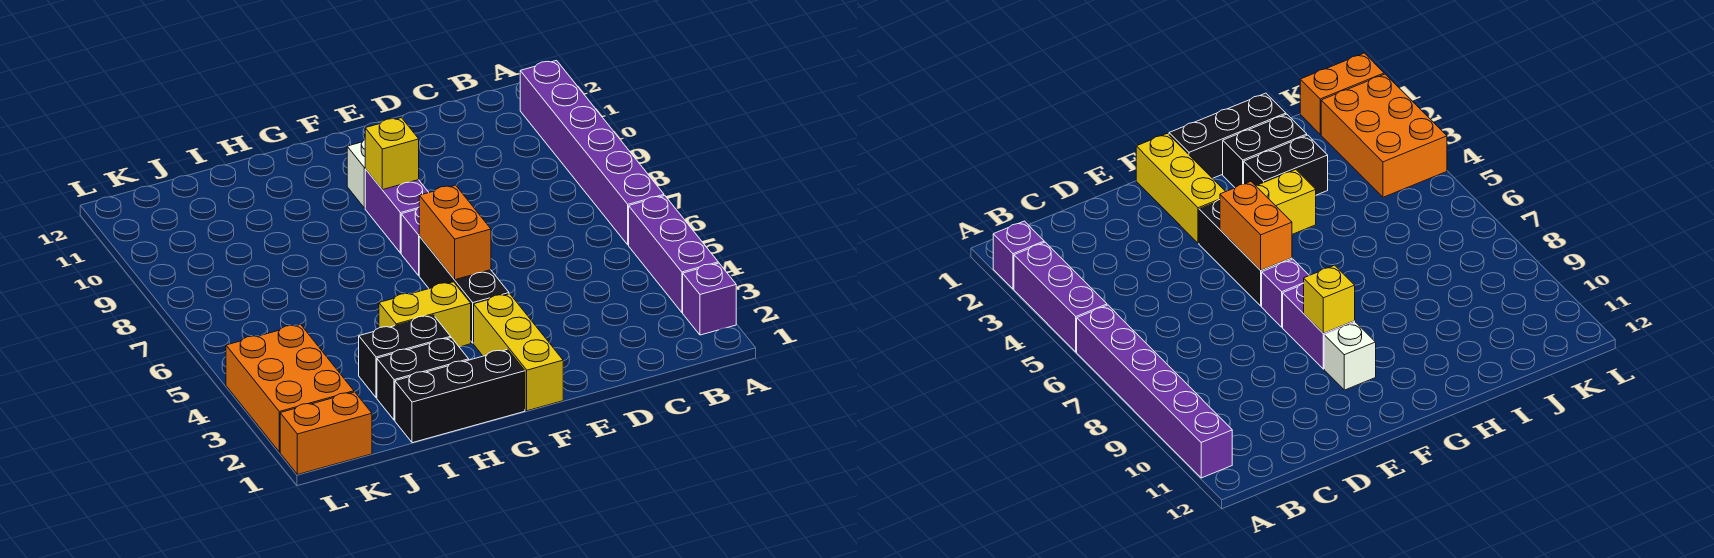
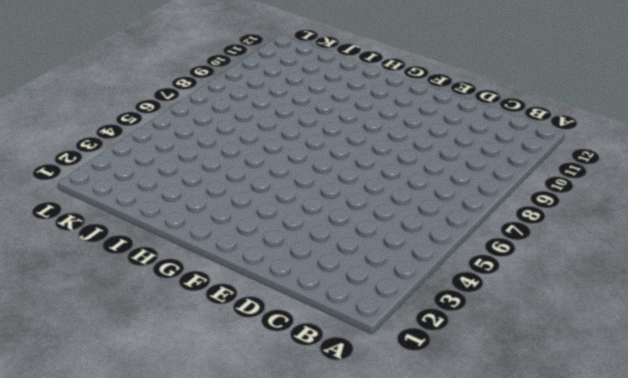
none -> purple brick A2 level 1
none -> purple brick A3:A5 level 1
none -> purple brick A6:A11 level 1

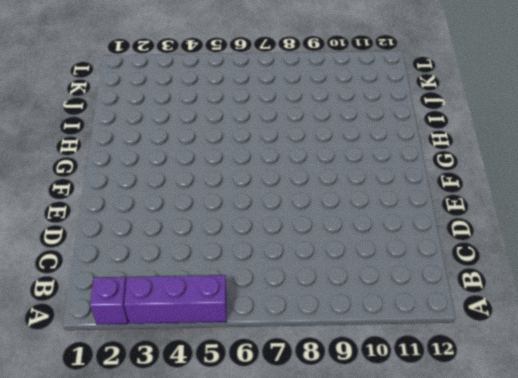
none -> purple brick A6:A11 level 1
none -> yellow brick F1:F3 level 1
none -> black brick F4:F6 level 1

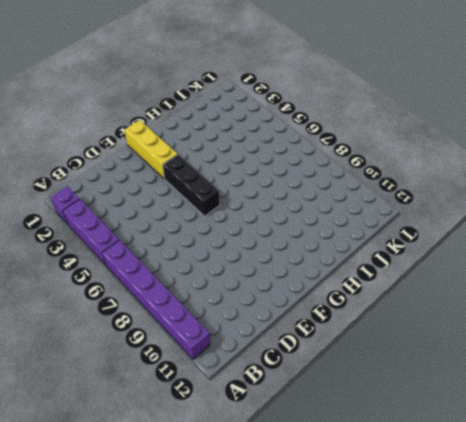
none -> purple brick F7 level 1
none -> purple brick F8:F9 level 1
none -> white brick F10 level 1

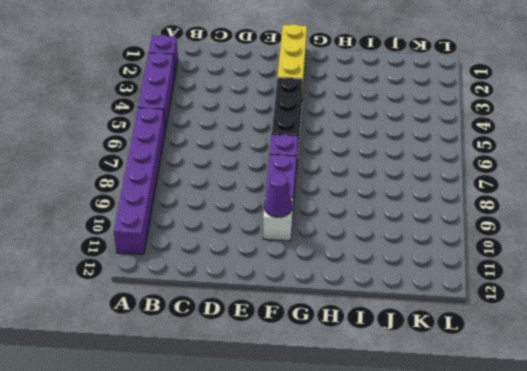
purple cone F10 level 2 -> none
none -> black brick G1:I1 level 1
none -> yellow brick G4:H4 level 1
none -> black brick H2:I2 level 1

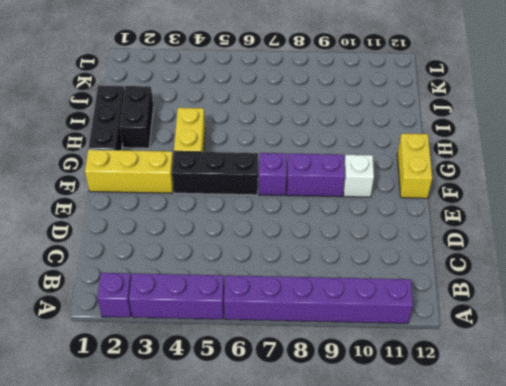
yellow brick F12:G12 level 1 -> none
none -> black brick H3:I3 level 1
none -> orange brick K1:L1 level 1
none -> orange brick K2:L4 level 1

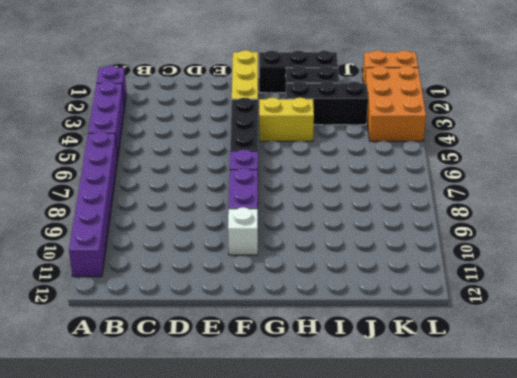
black brick H3:J3 level 1 -> black brick H3:I3 level 1
none -> orange brick F5:F6 level 2
none -> yellow brick F9 level 2

